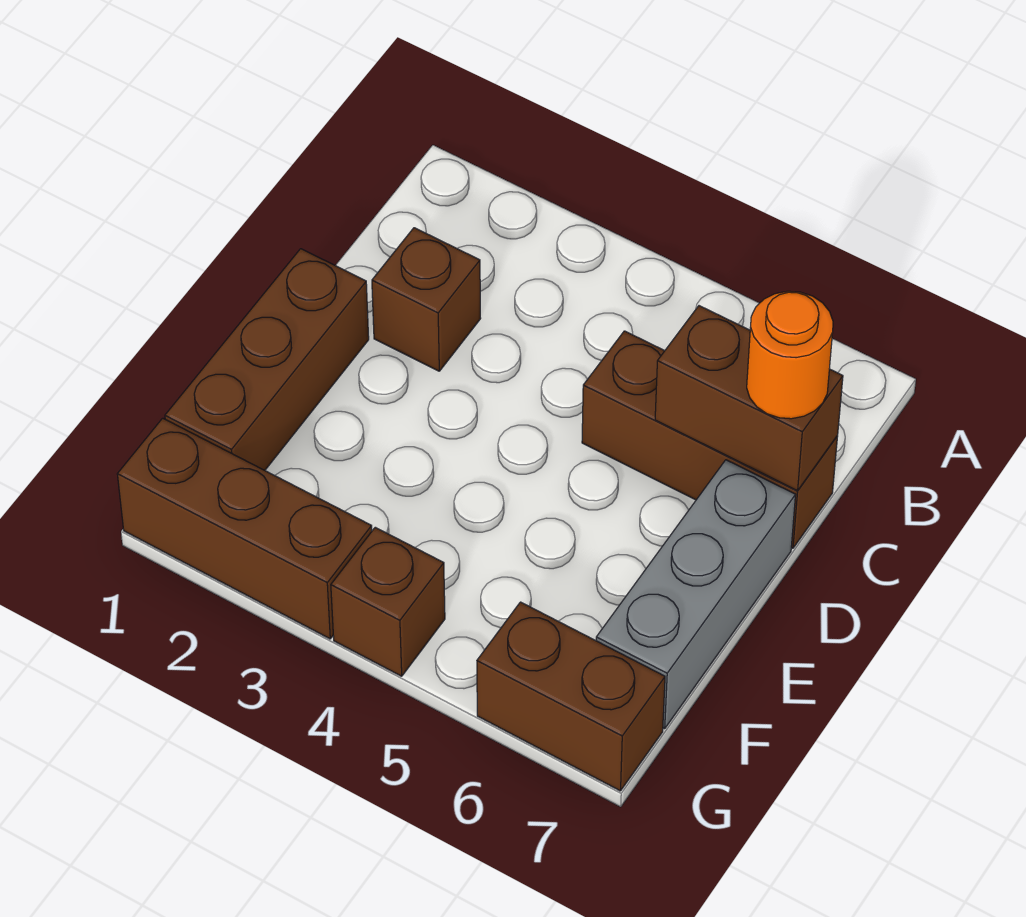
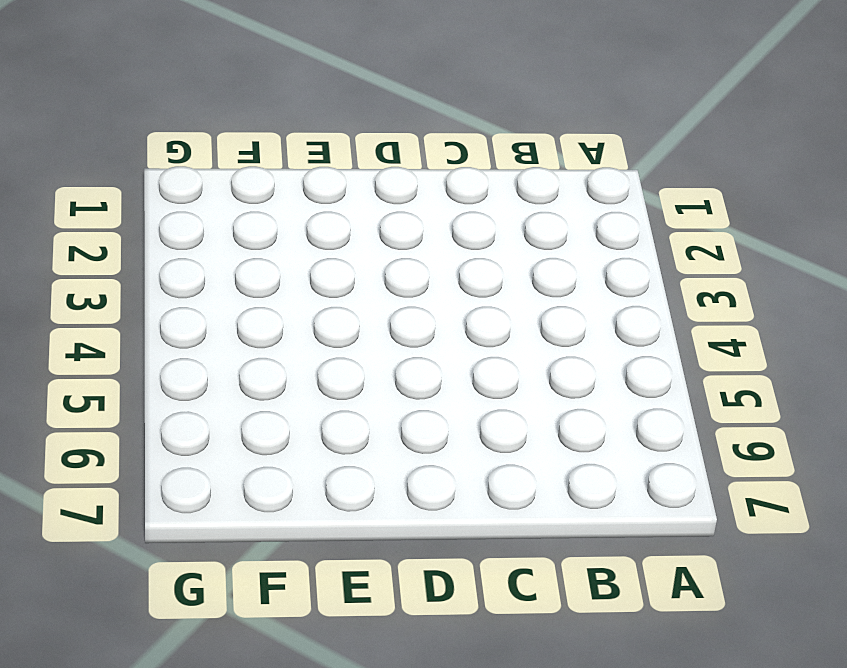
none -> brown brick C2 level 1
none -> brown brick C5:C7 level 1

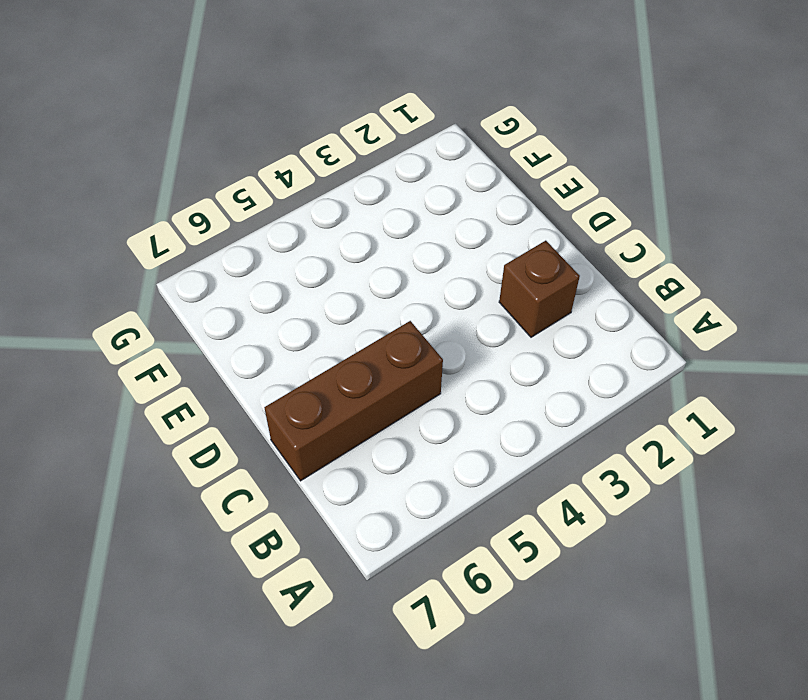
none -> brown brick D1:F1 level 1
none -> grey brick D7:F7 level 1

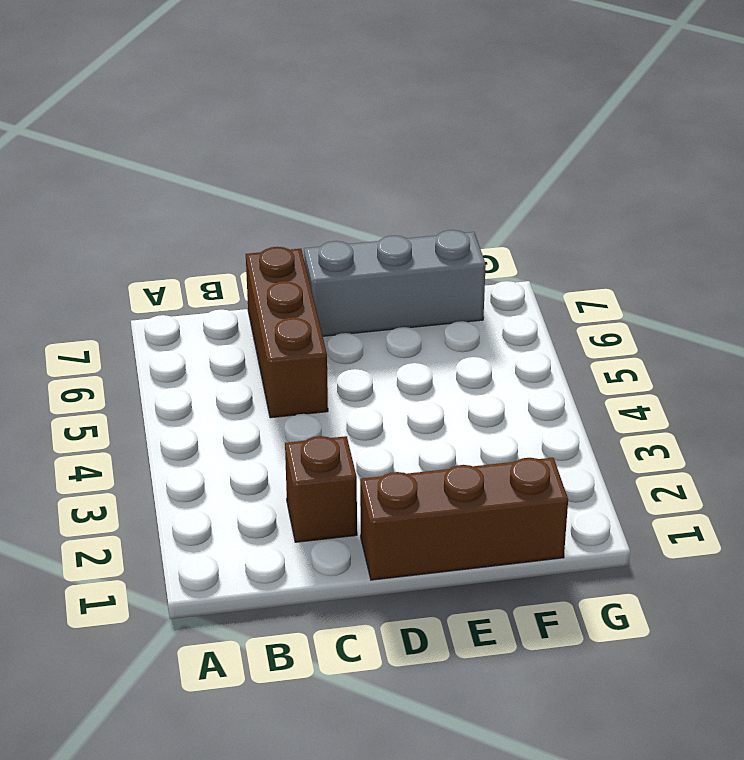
none -> brown brick G1:G3 level 1
none -> brown brick G4 level 1

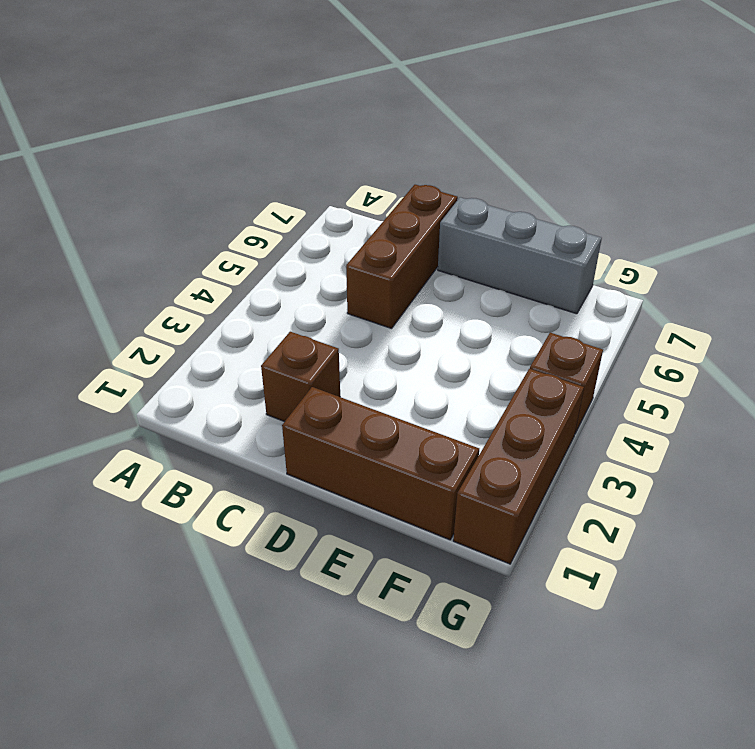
none -> brown brick G6:G7 level 1
none -> brown brick C6:C7 level 2

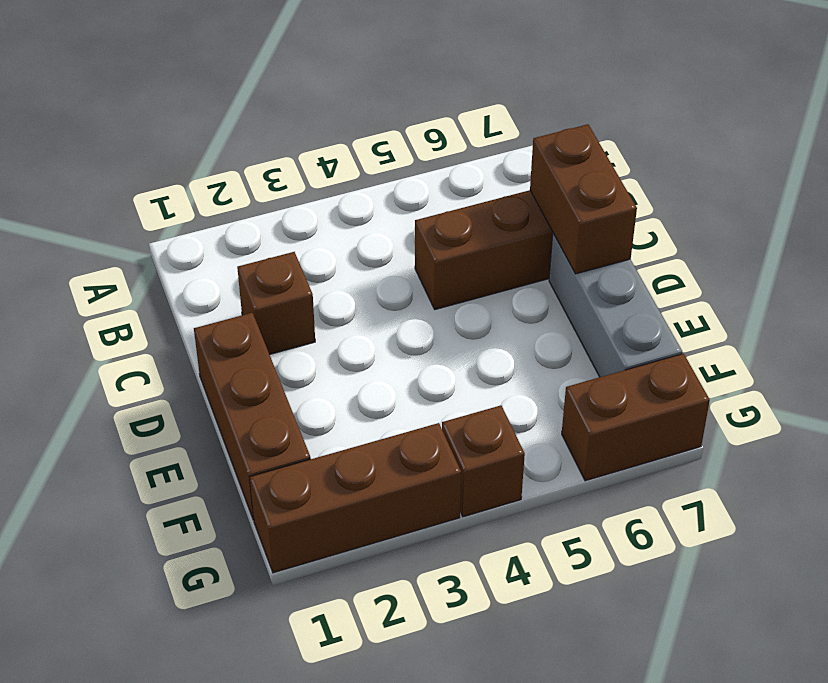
brown brick C7:D7 level 2 -> brown brick C6:C7 level 2
none -> orange round brick C7 level 3

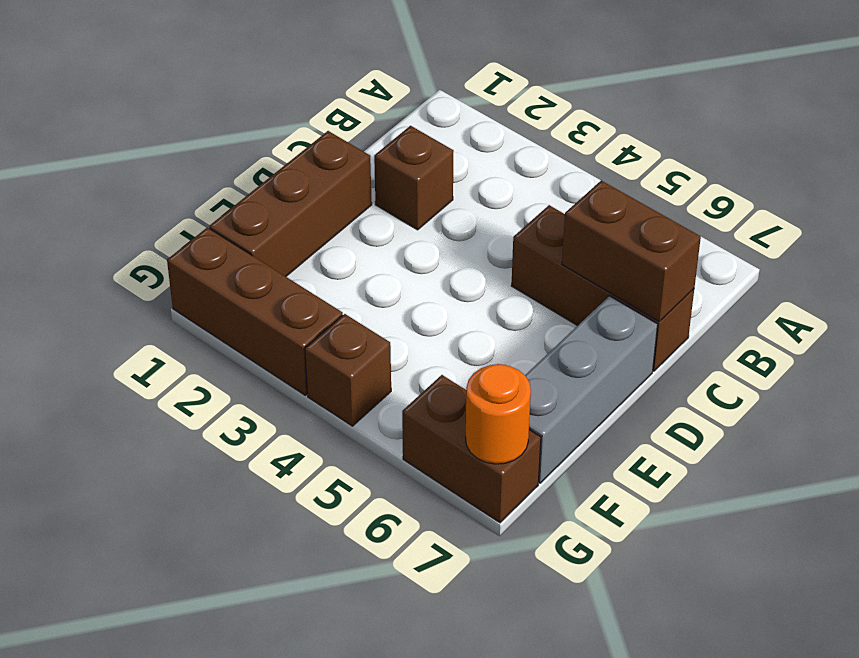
orange round brick G7 level 2 -> orange round brick C7 level 3

